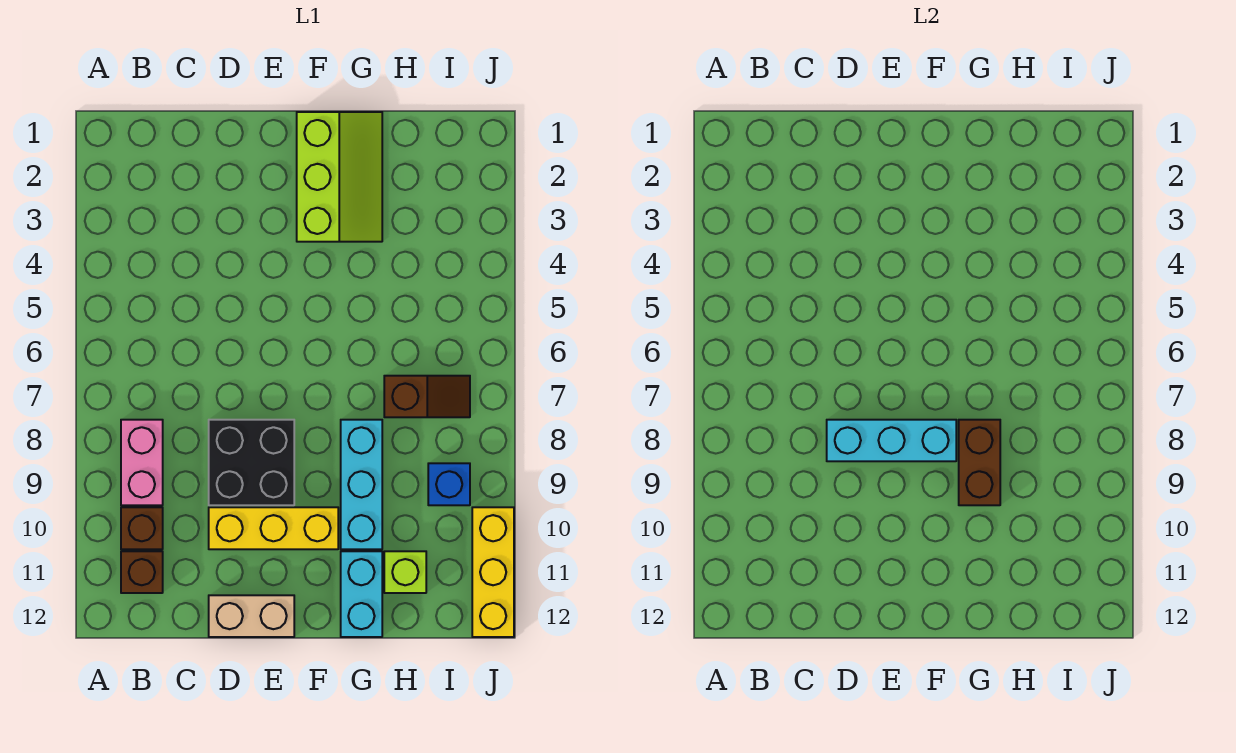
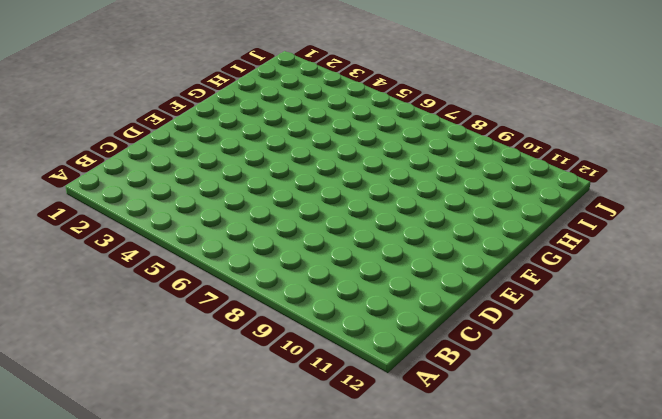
none -> pink brick B8:B9 level 1
none -> brown brick B10 level 1
none -> brown brick B11 level 1

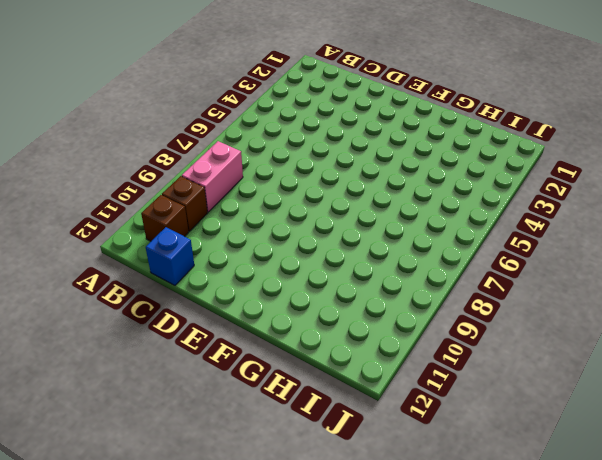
blue brick C12 level 1 -> blue brick I9 level 1
none -> black brick D8:E9 level 1
none -> yellow brick D10:F10 level 1
none -> tan brick D12:E12 level 1

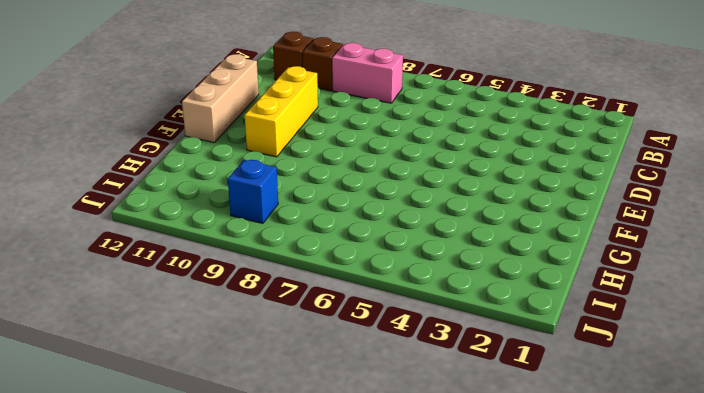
tan brick D12:F12 level 1 -> tan brick D12:E12 level 1
none -> black brick D8:E9 level 1
none -> lime slope F1:G3 level 1 top F
none -> cyan brick G8:G10 level 1

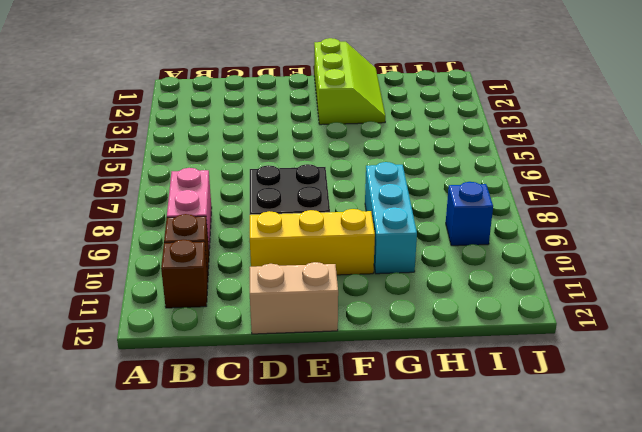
none -> cyan brick G11:G12 level 1
none -> brown slope H7:I7 level 1 top H
none -> lime brick H11 level 1

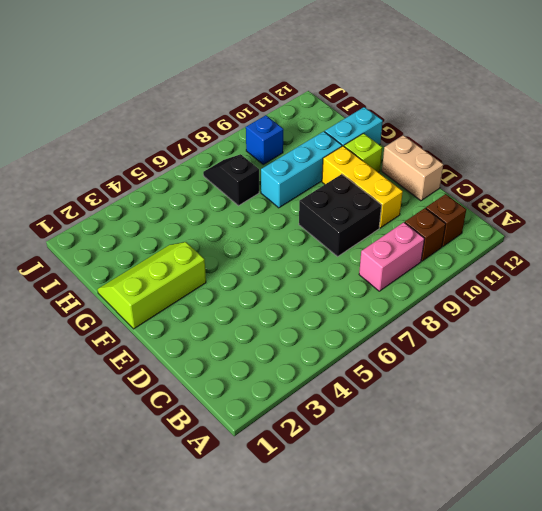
lime brick F11 level 1 -> lime brick H11 level 1
black slope H7:I7 level 1 top H -> brown slope H7:I7 level 1 top H
none -> yellow brick J10:J12 level 1
none -> cyan brick D8:F8 level 2
none -> brown brick G8:G9 level 2

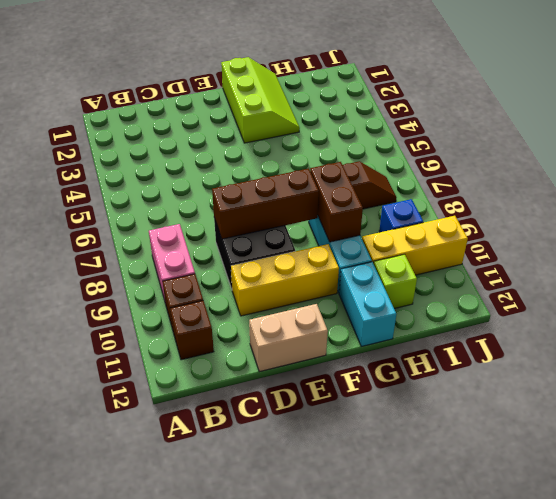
brown brick D8:F8 level 2 -> cyan brick D8:F8 level 2
yellow brick H10:J10 level 1 -> yellow brick J10:J12 level 1

